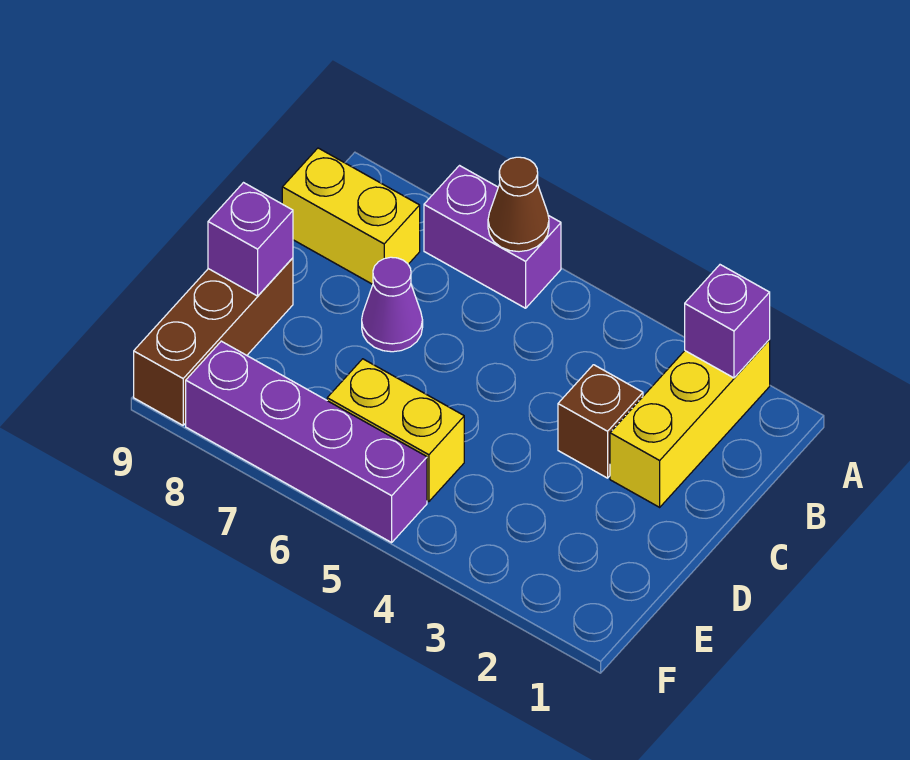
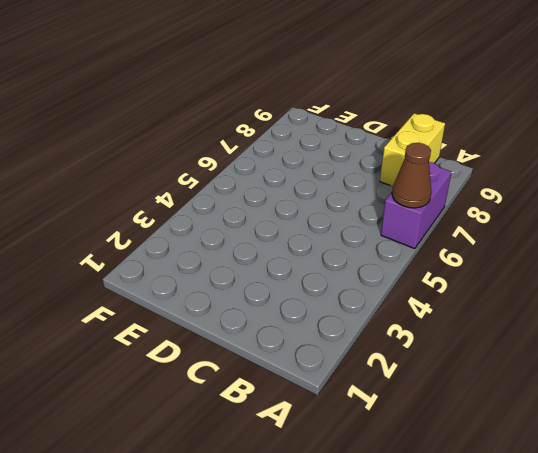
none -> yellow brick A2:C2 level 1
none -> brown brick C3 level 1

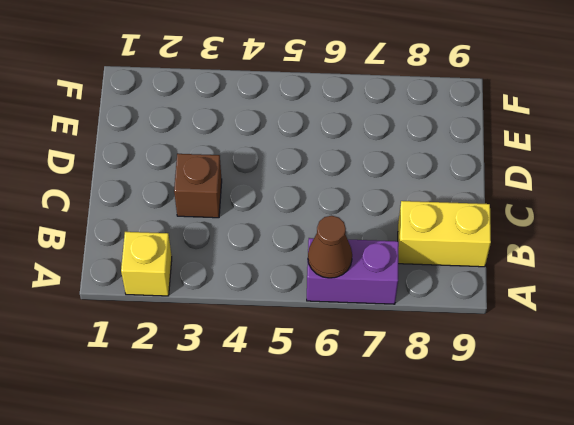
yellow brick A2 level 1 -> yellow brick A2:C2 level 1
none -> purple cone C7 level 1
none -> brown brick D9:F9 level 1

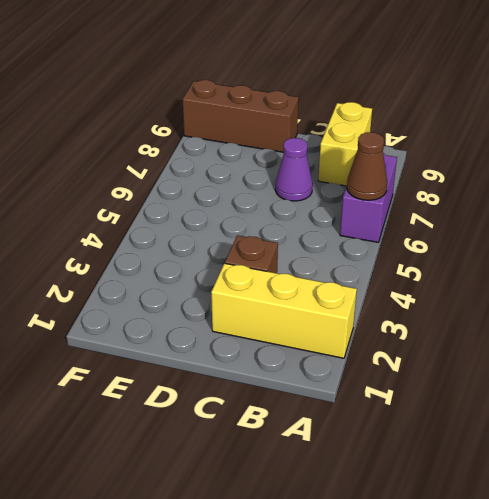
none -> yellow brick E5:E6 level 1
none -> purple brick F5:F8 level 1

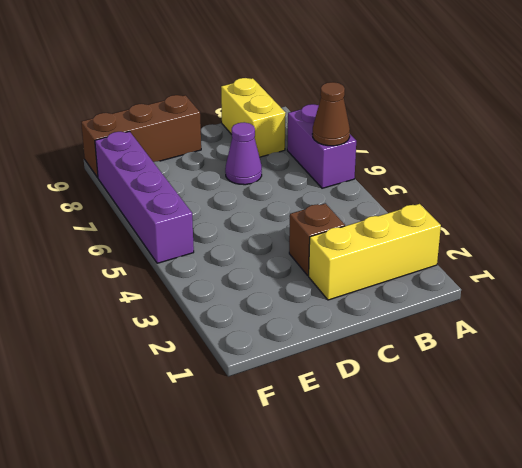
none -> yellow brick E5:E6 level 1
none -> purple brick A2 level 2

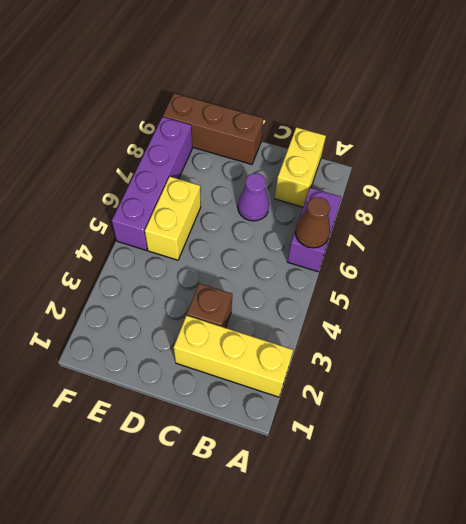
none -> purple brick A2 level 2
none -> purple brick D9 level 2

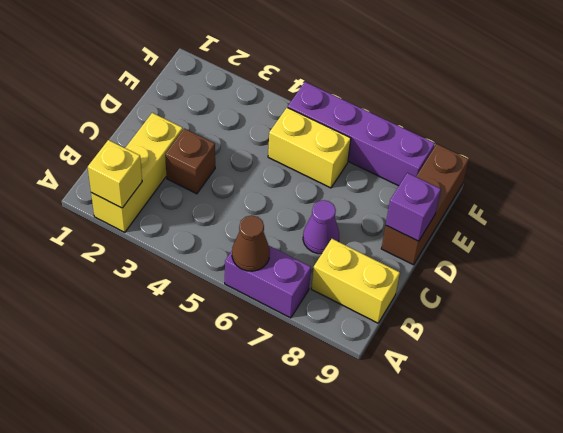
yellow brick A2 level 2 -> purple brick A2 level 2

